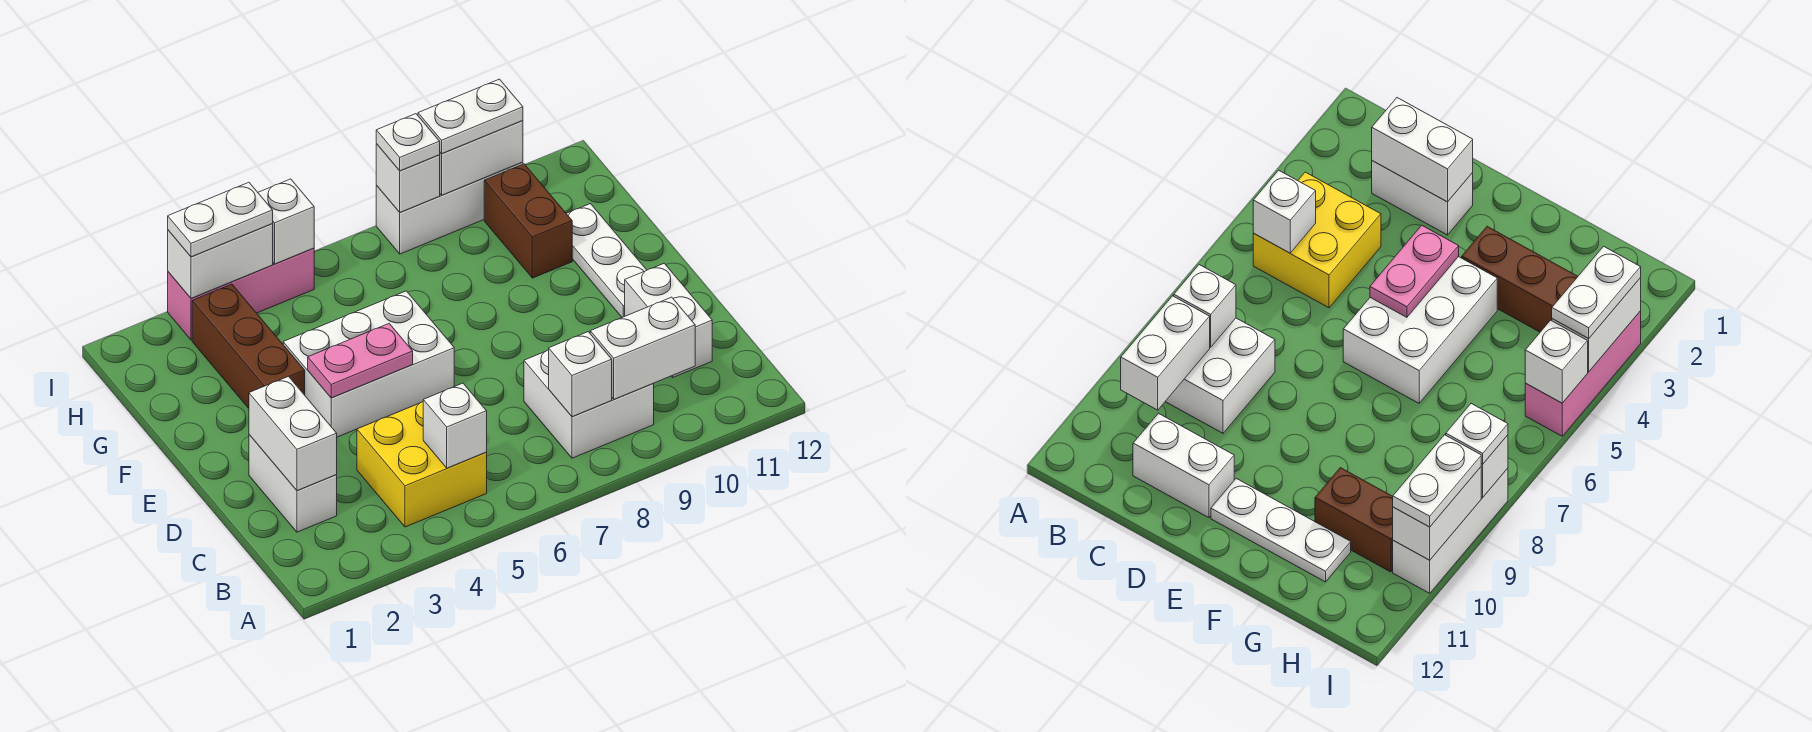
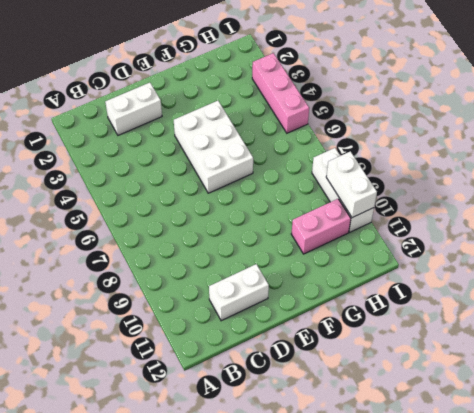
pink brick G10:H10 level 1 -> brown brick G10:H10 level 1
none -> yellow brick B4:C5 level 1
none -> white brick B8:C9 level 1
none -> white plate E11:G11 level 1

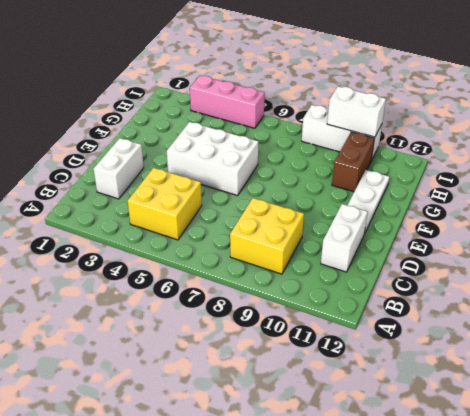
yellow brick B8:C9 level 1 -> white brick B8:C9 level 1
none -> brown brick F3:H3 level 1
none -> white brick B5 level 2
none -> white brick B8 level 2

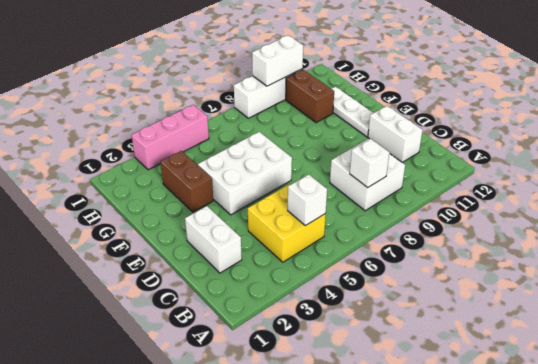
brown brick F3:G3 level 1 -> brown brick F3:H3 level 1
none -> white brick B9:B10 level 2
none -> white brick C2:D2 level 2
none -> pink plate E4:E5 level 2

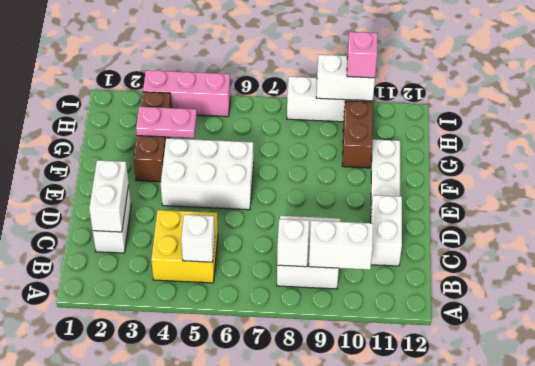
pink plate G3:G4 level 2 -> pink plate E4:E5 level 2
pink brick I10 level 3 -> white plate I9:I10 level 3
none -> white brick I3:I4 level 2
none -> white brick I5 level 2
none -> white brick I8 level 2

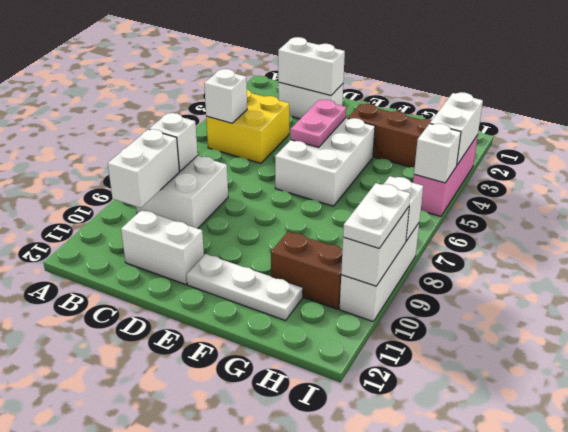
none -> white plate I3:I4 level 3
none -> white plate I8 level 3

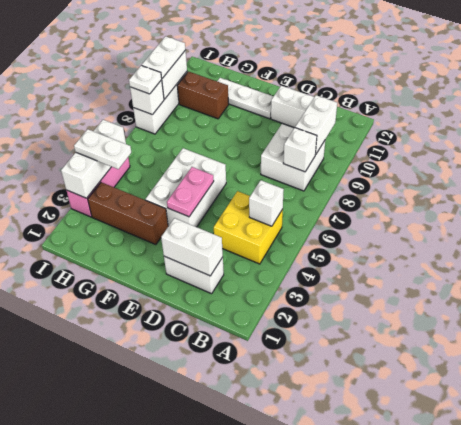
white plate H4:I4 level 3 -> white plate I3:I4 level 3

